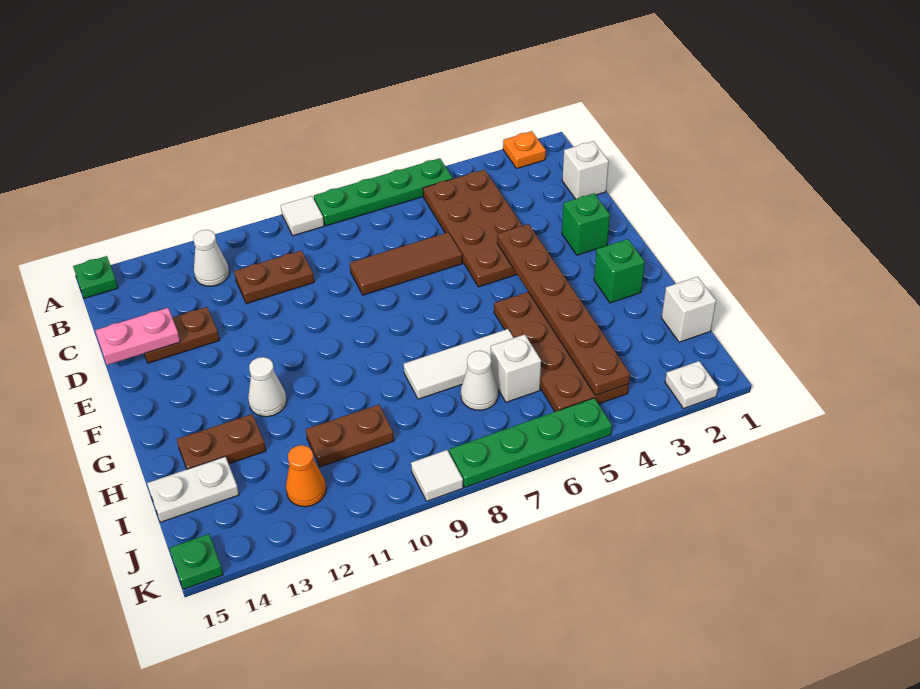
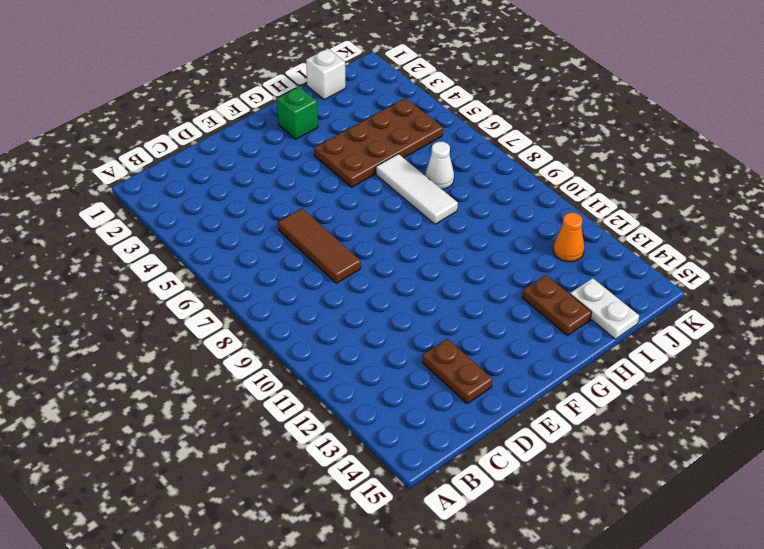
none -> orange plate A2 level 1
none -> green plate A5:A8 level 1
none -> white tile A9 level 1

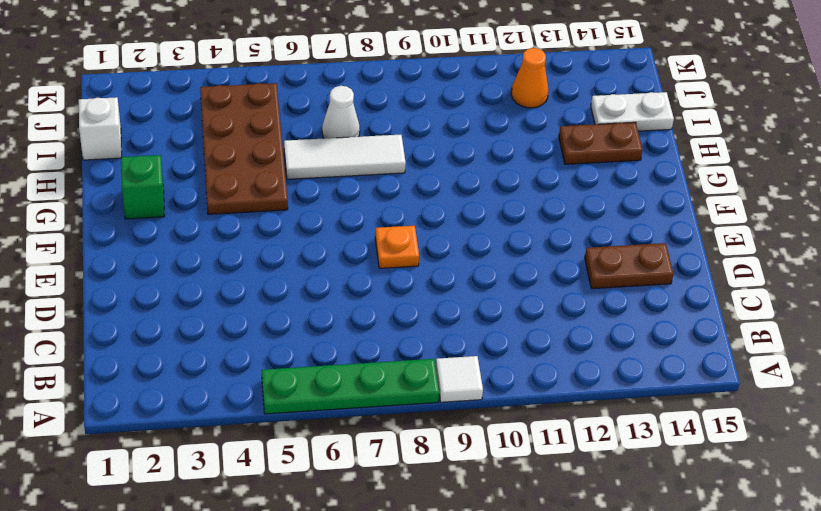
orange plate E8 level 1 -> orange plate A2 level 1
none -> green plate A15 level 1
none -> brown plate B4:E5 level 1
none -> white cone B12 level 1

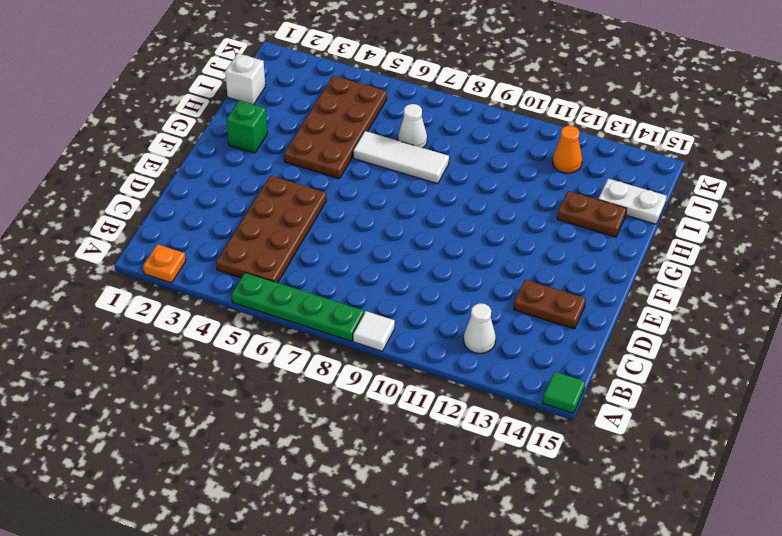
green tile A15 level 1 -> green plate A15 level 1
none -> white brick C1 level 1
none -> brown plate C10:C11 level 1
none -> brown tile D6:D8 level 1

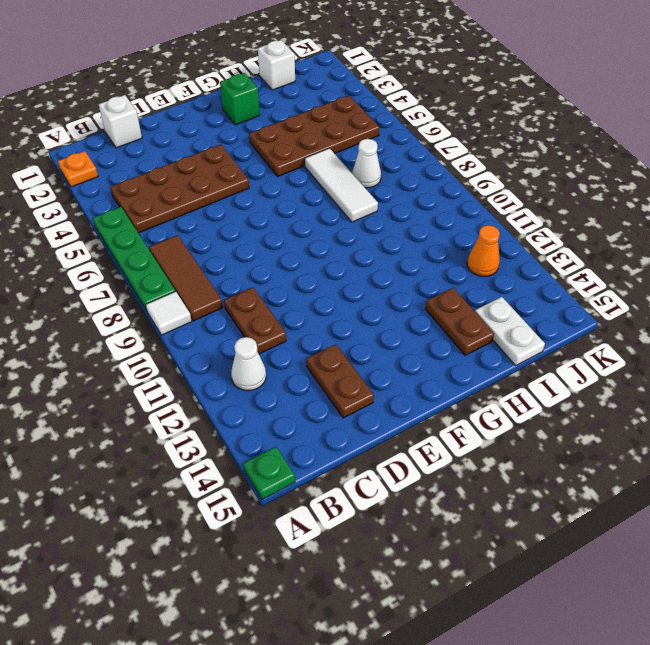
brown tile B7:B9 level 1 -> brown tile D6:D8 level 1
none -> green brick E2 level 1
none -> white cone G12 level 1
none -> white brick I6 level 1

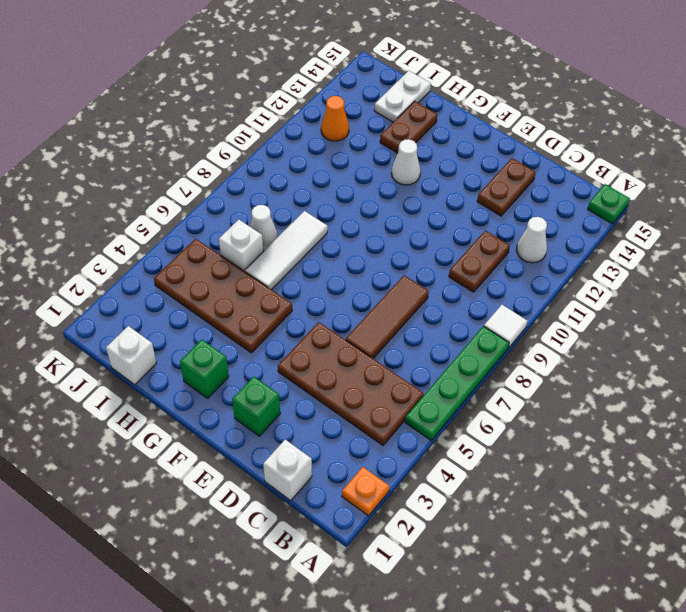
none -> brown plate I10:I11 level 1
none -> white plate K2 level 1
none -> green plate K5:K8 level 1

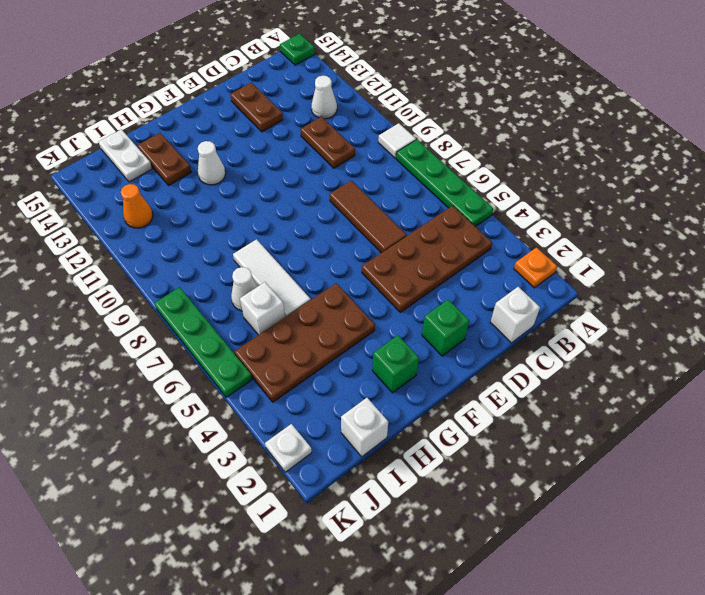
none -> brown plate I10:I11 level 1
none -> white tile K9 level 1
none -> green plate K15 level 1

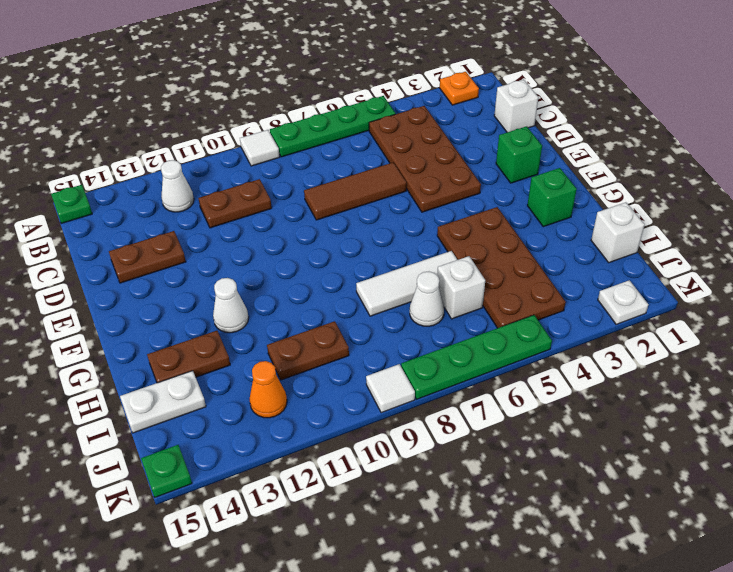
none -> pink plate D14:D15 level 2
none -> brown plate E4:J4 level 2

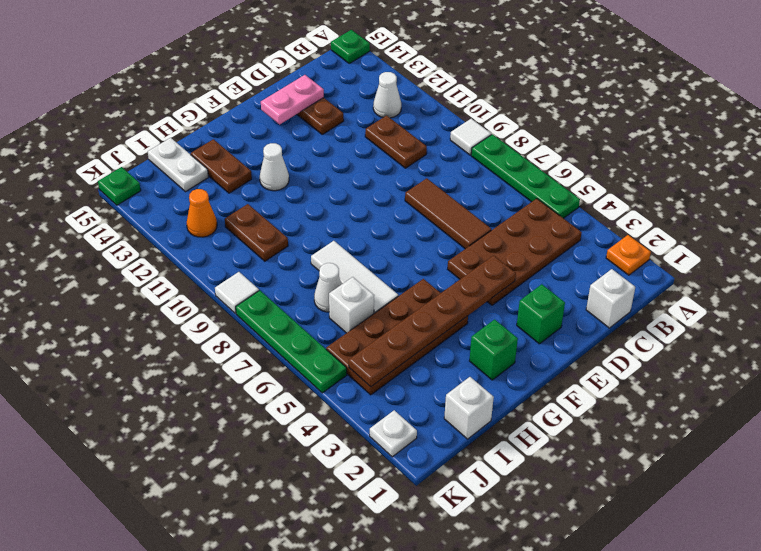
pink plate D14:E14 level 2 -> pink plate D14:D15 level 2

